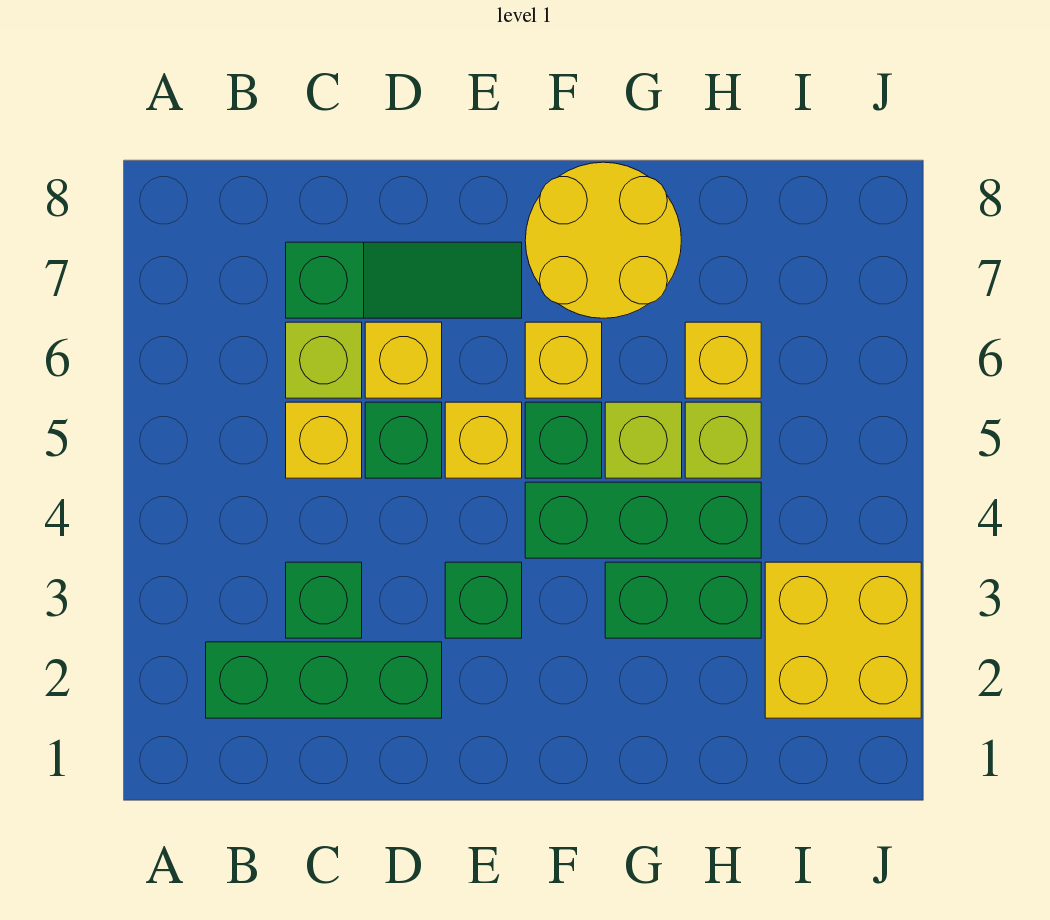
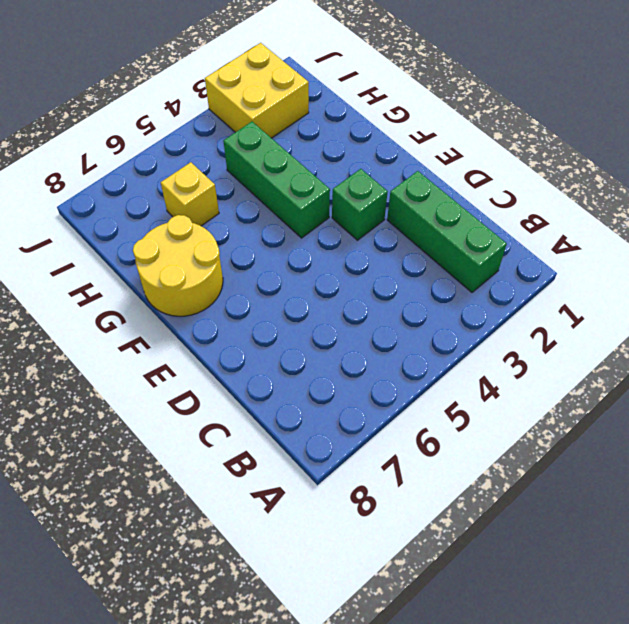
none -> green brick C3 level 1
none -> yellow brick C5 level 1
none -> lime brick C6 level 1

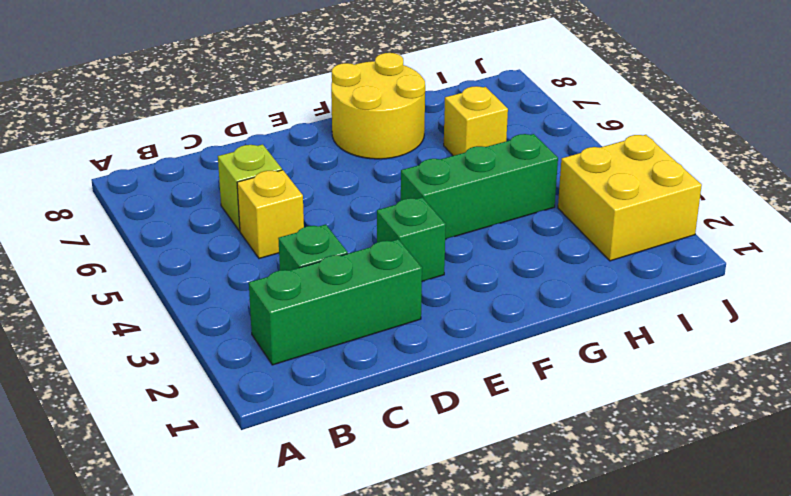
none -> green slope C7:E7 level 1 top C
none -> green brick D5 level 1
none -> yellow brick D6 level 1

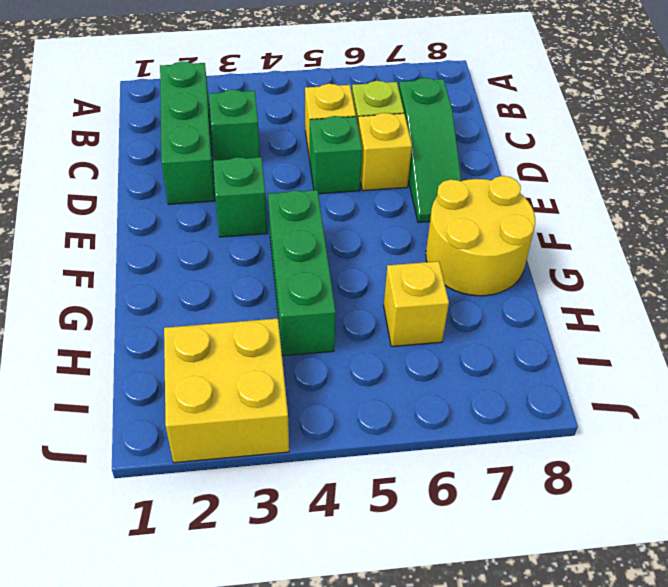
none -> yellow brick E5 level 1
none -> green brick F5 level 1
none -> yellow brick F6 level 1

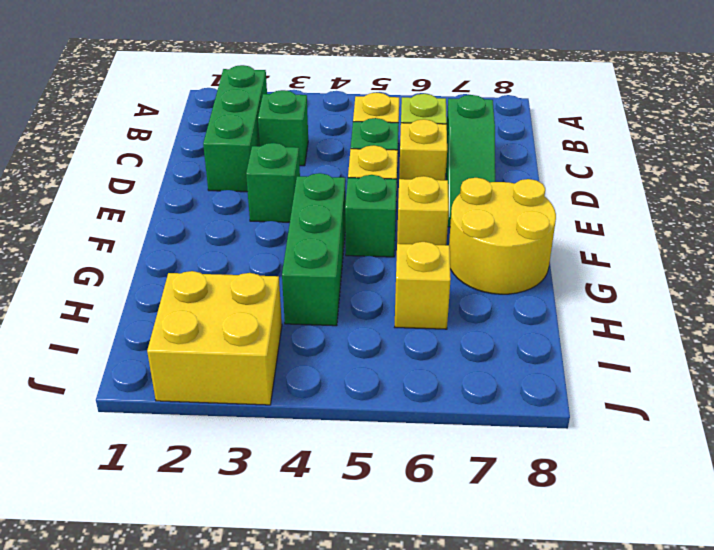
none -> green brick G3:H3 level 1
none -> lime brick G5 level 1
none -> lime brick H5 level 1

